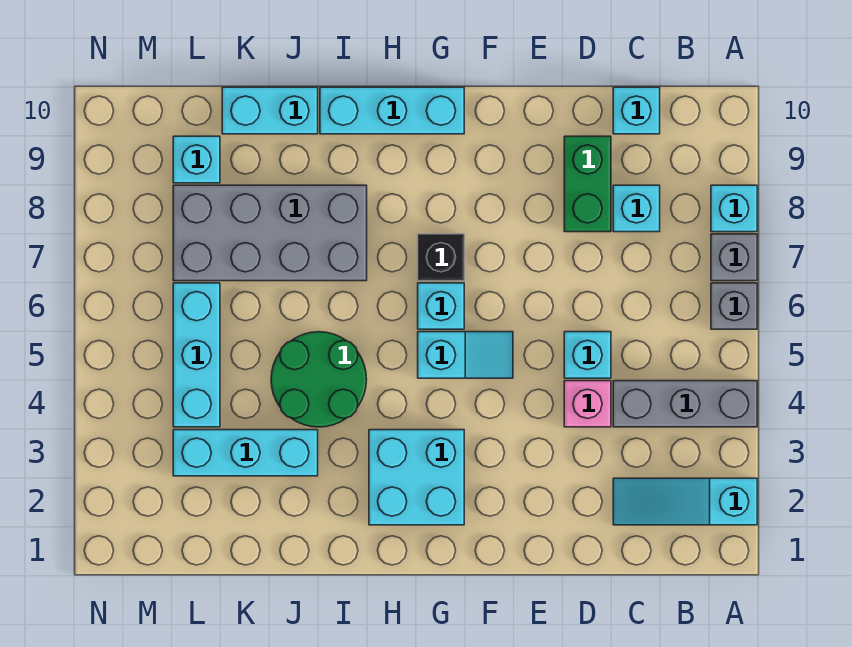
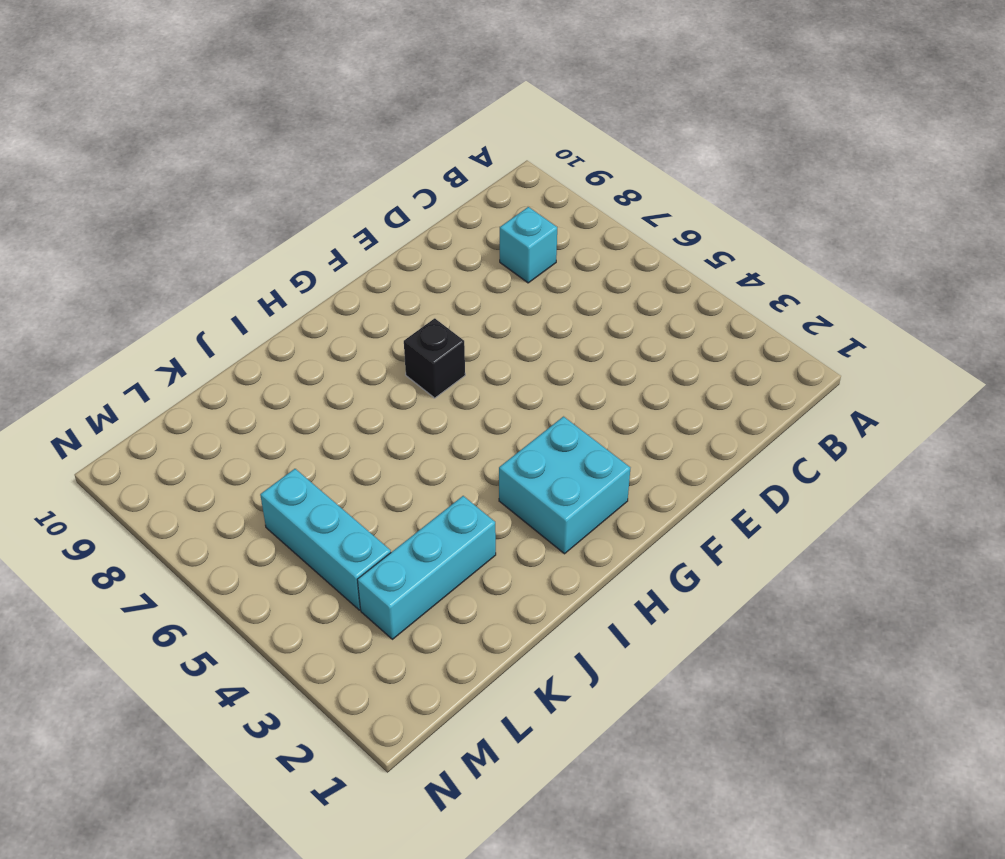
none -> cyan slope A2:C2 level 1 top A
none -> grey brick A4:C4 level 1
none -> grey brick A6 level 1

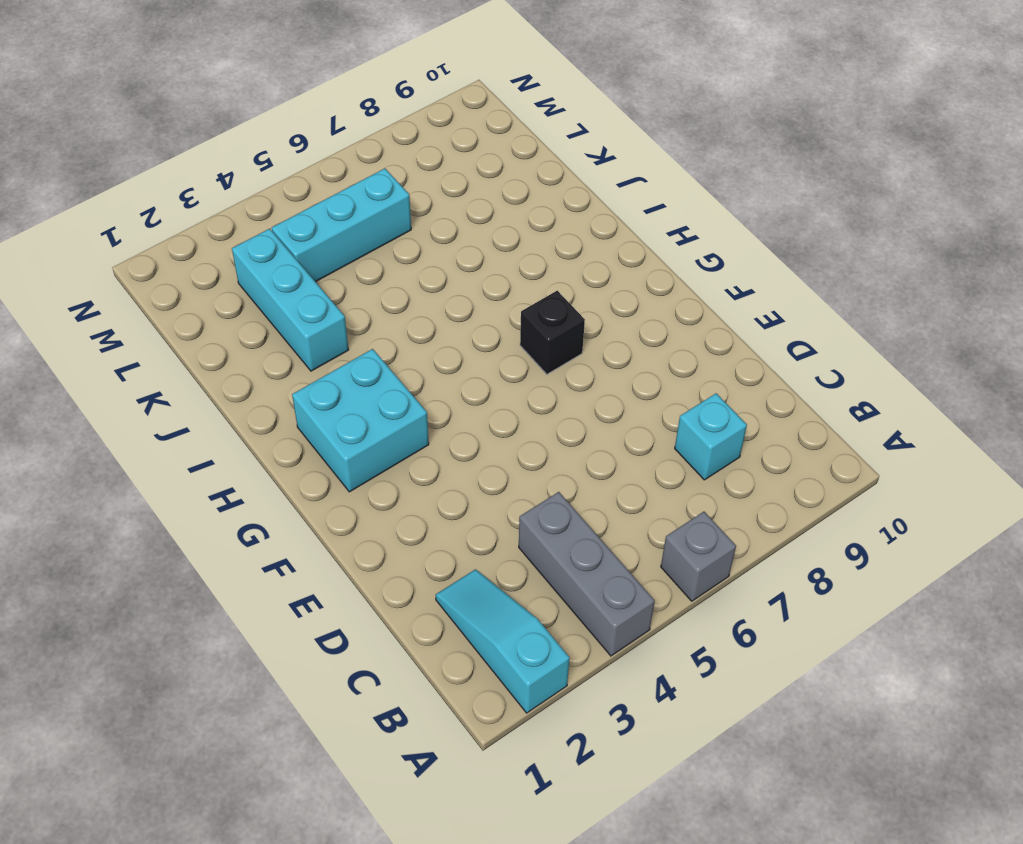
none -> grey brick A7 level 1
none -> cyan brick A8 level 1
none -> cyan brick C10 level 1

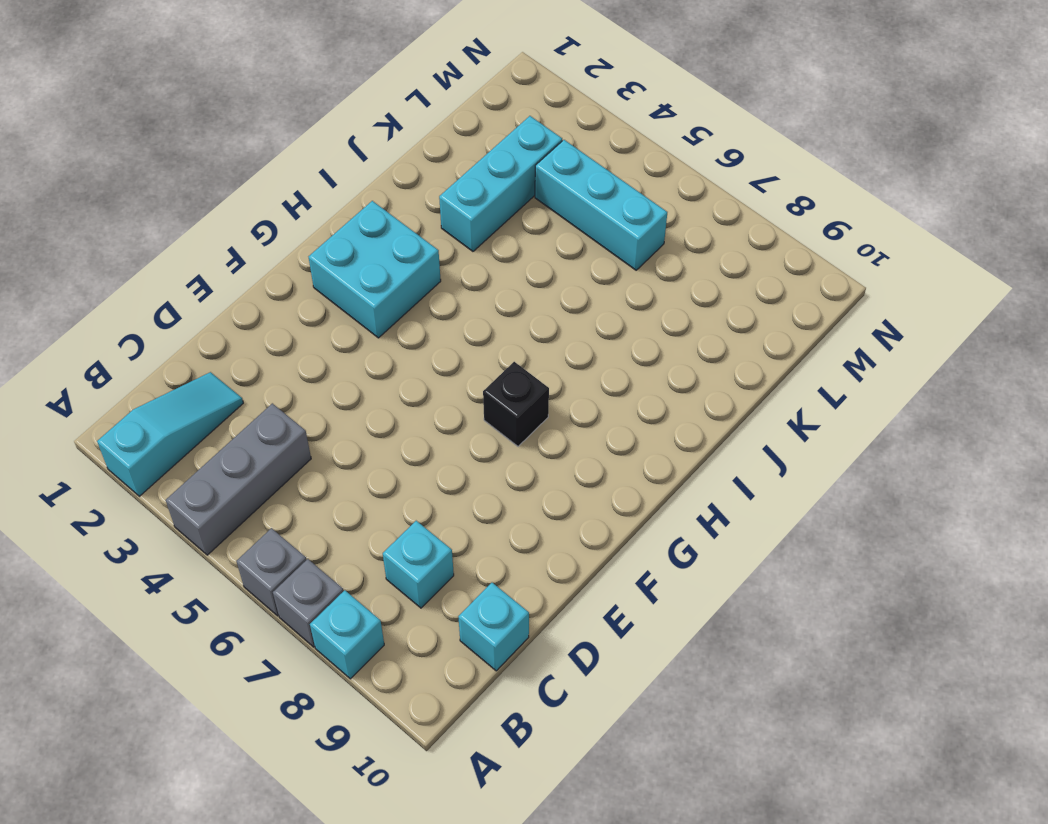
none -> pink brick D4 level 1
none -> cyan brick D5 level 1
none -> green brick D8:D9 level 1

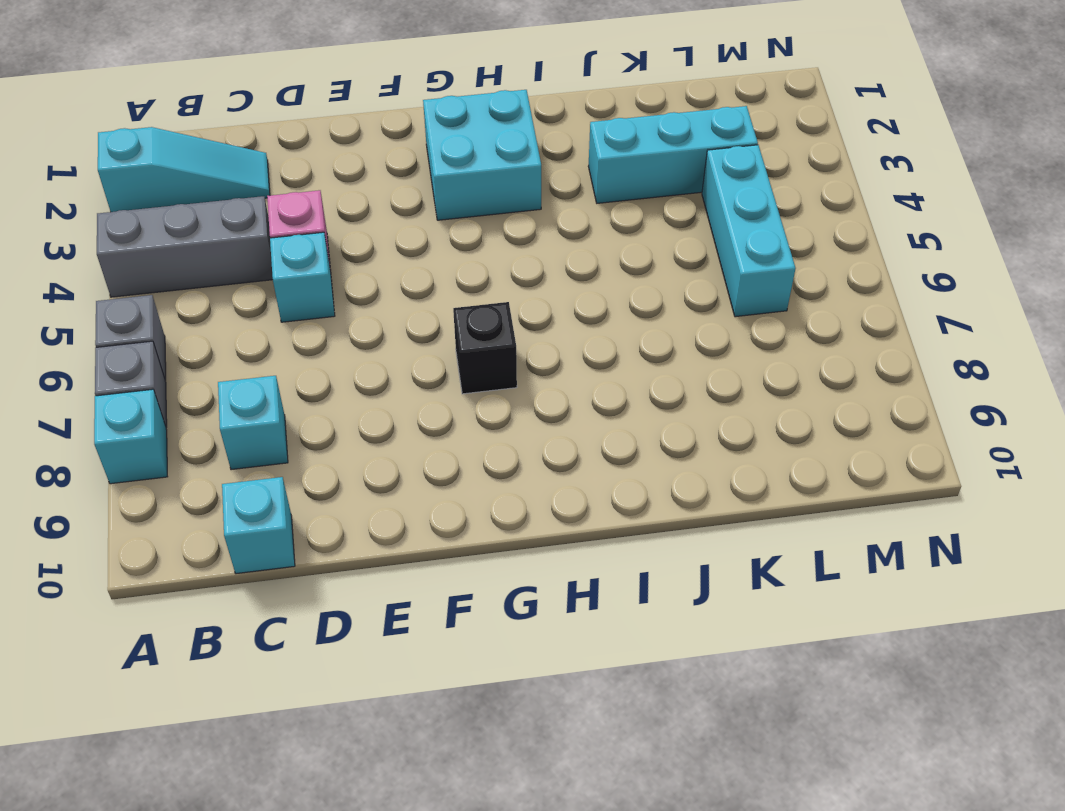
none -> green brick D8:D9 level 1
none -> cyan slope F5:G5 level 1 top G
none -> cyan brick G6 level 1

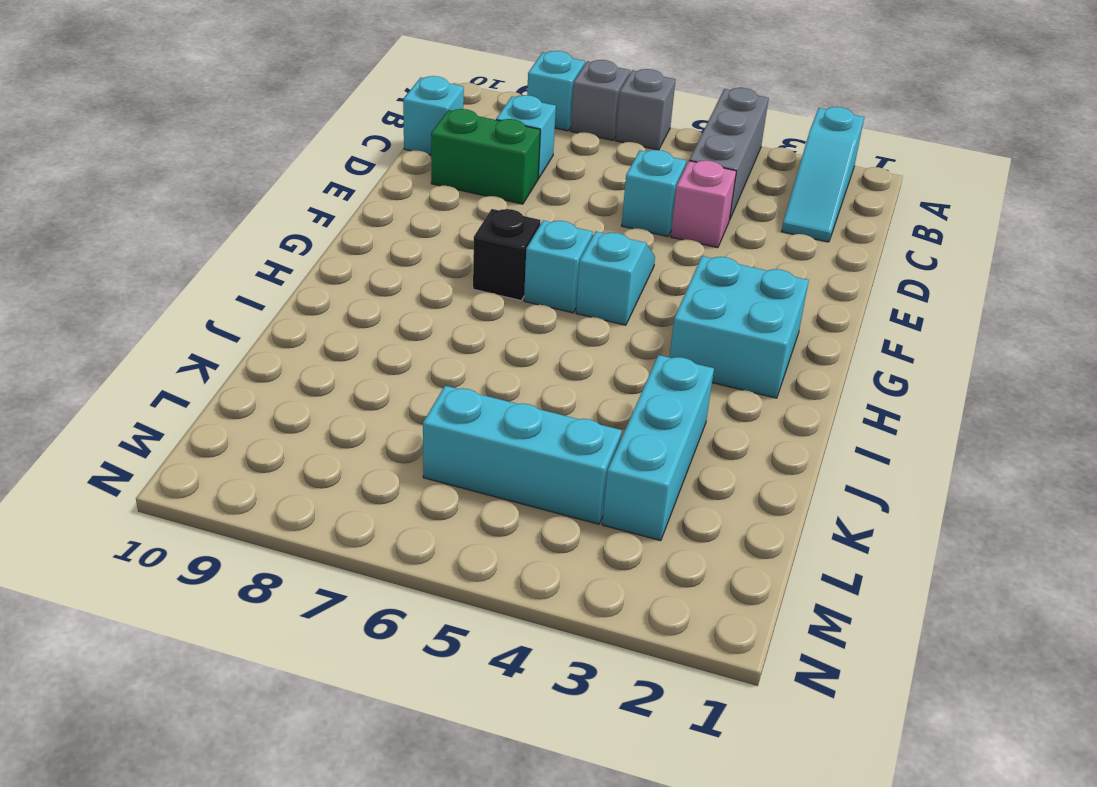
none -> cyan brick G10:I10 level 1
none -> green round brick I4:J5 level 1
none -> grey brick I7:L8 level 1

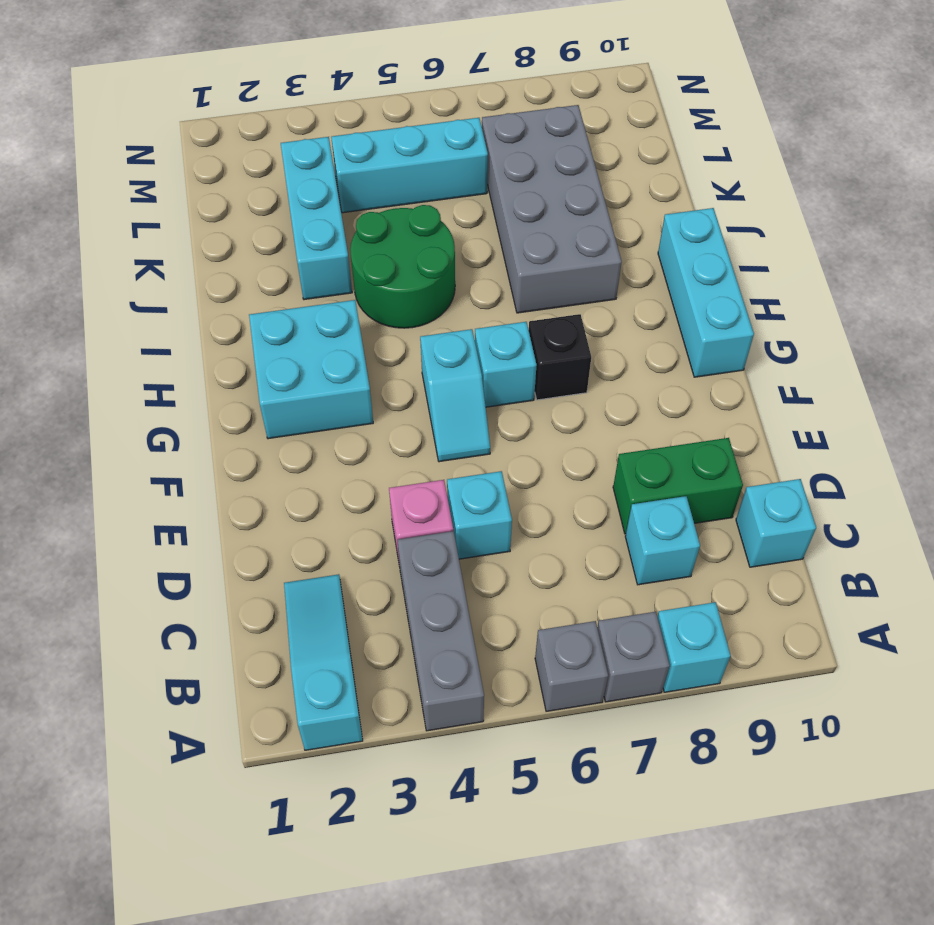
none -> cyan brick J10:K10 level 1
none -> cyan brick L9 level 1

